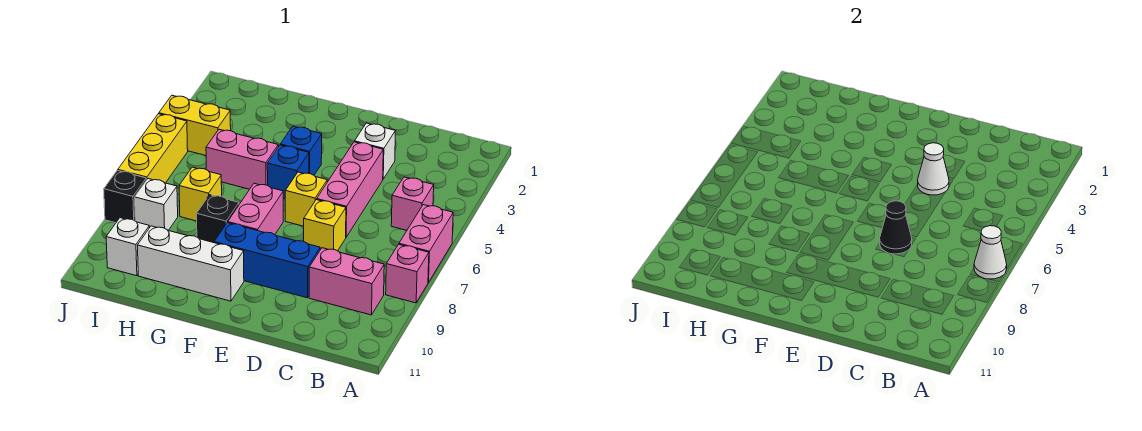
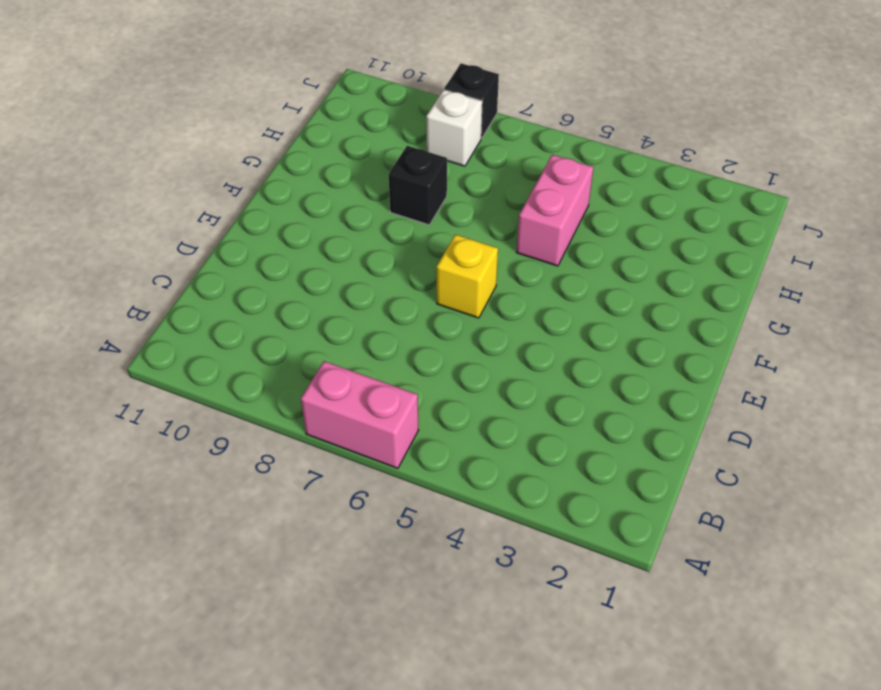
none -> pink brick A8 level 1
none -> pink brick B5 level 1
none -> pink brick B9:C9 level 1

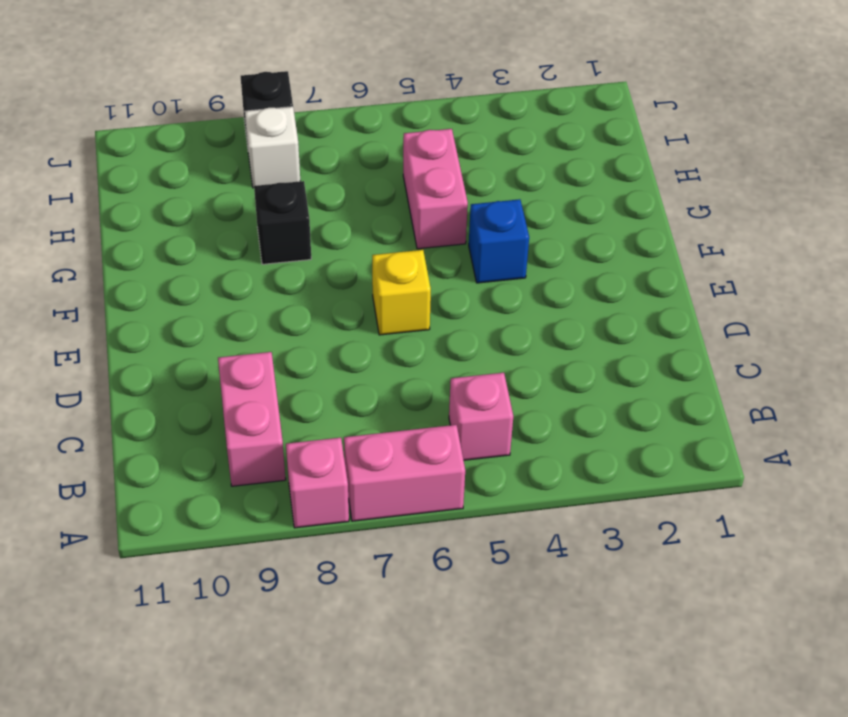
none -> white brick D3 level 1
none -> pink brick D4:D6 level 1
none -> yellow brick D7 level 1

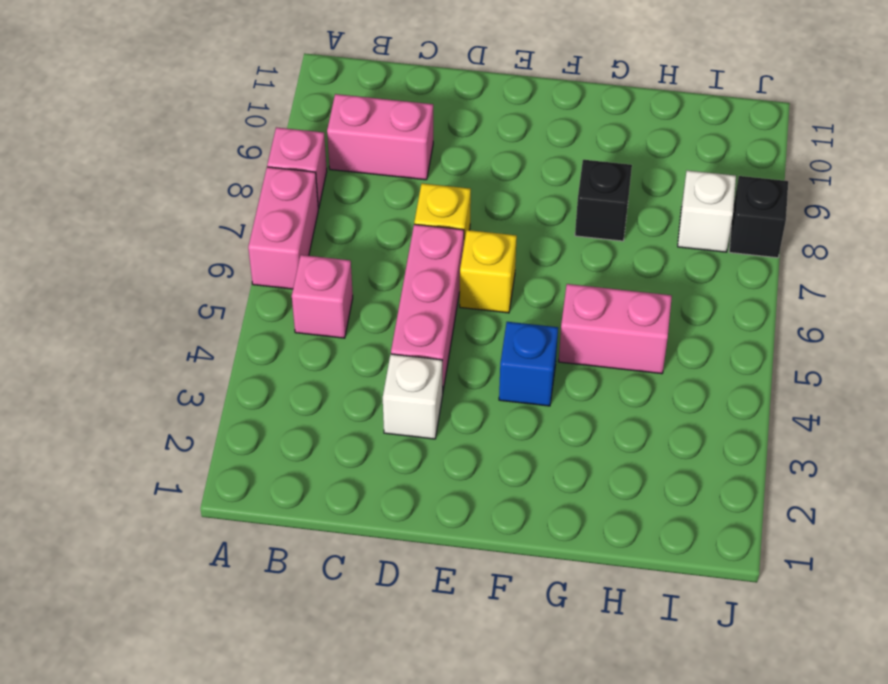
none -> blue brick D9:F9 level 1
none -> blue brick F5 level 1
none -> pink brick F7:F8 level 1

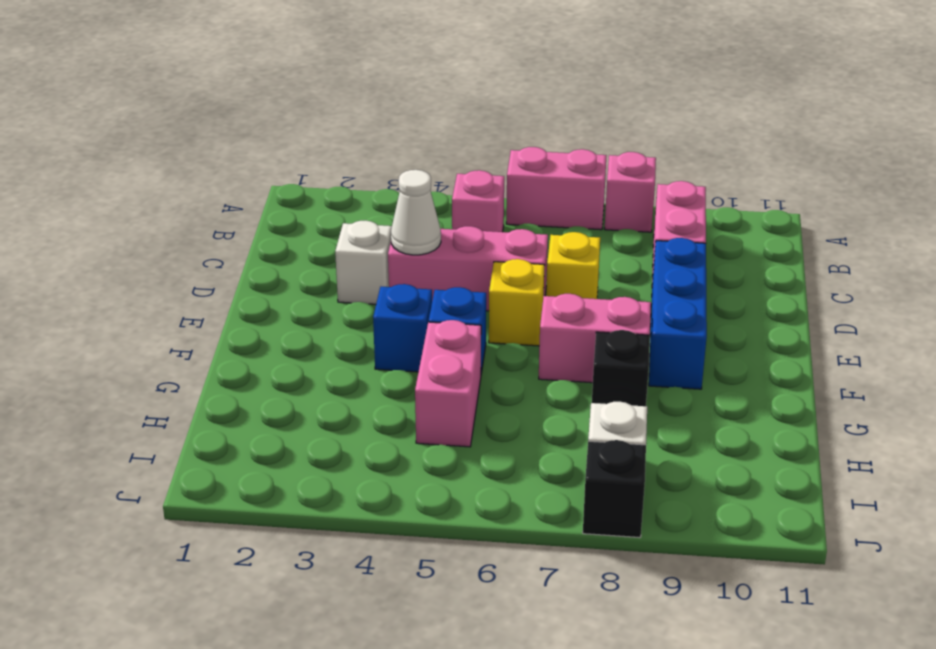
none -> white brick F10:H10 level 1
none -> yellow brick H7 level 1
none -> yellow brick I4:J4 level 1

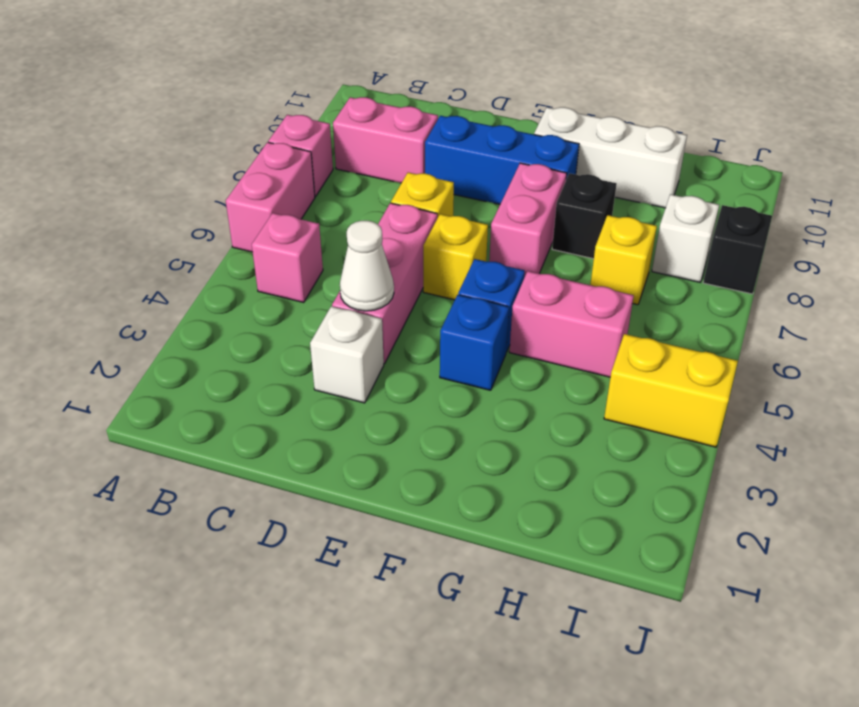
none -> white brick I10 level 1
none -> yellow brick J5:J7 level 1
none -> white cone A7 level 2

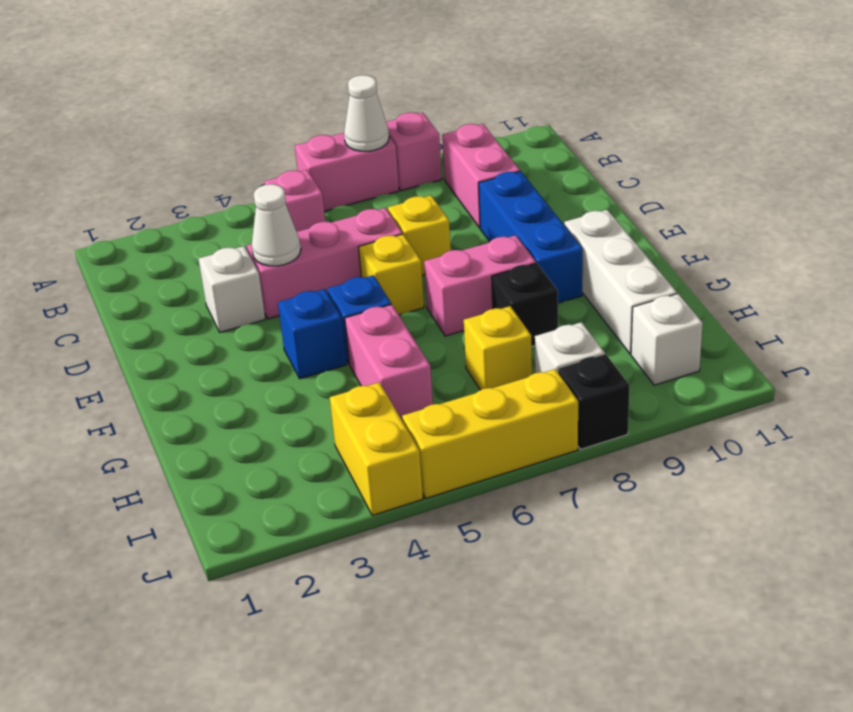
none -> black cone D7 level 2

